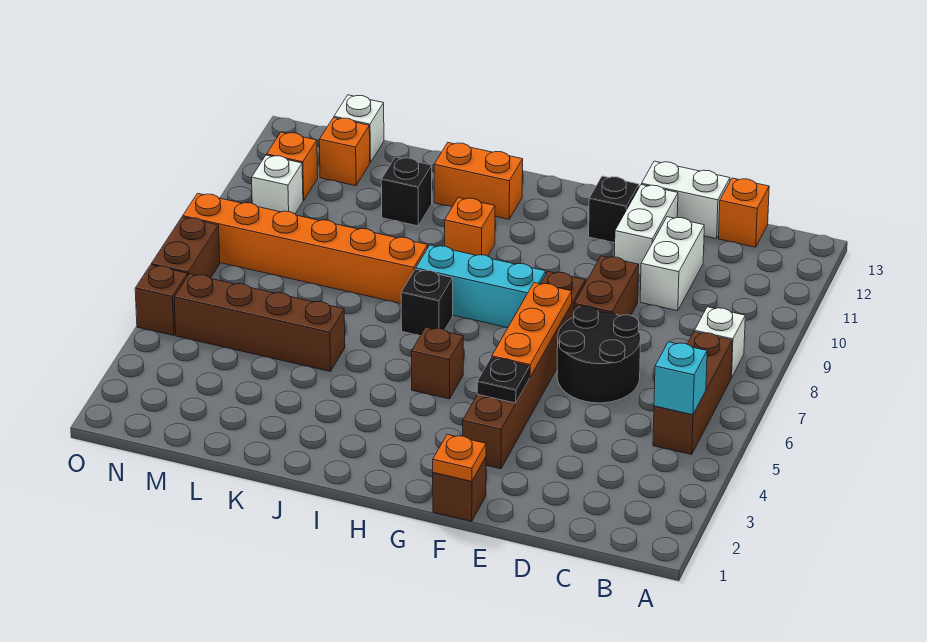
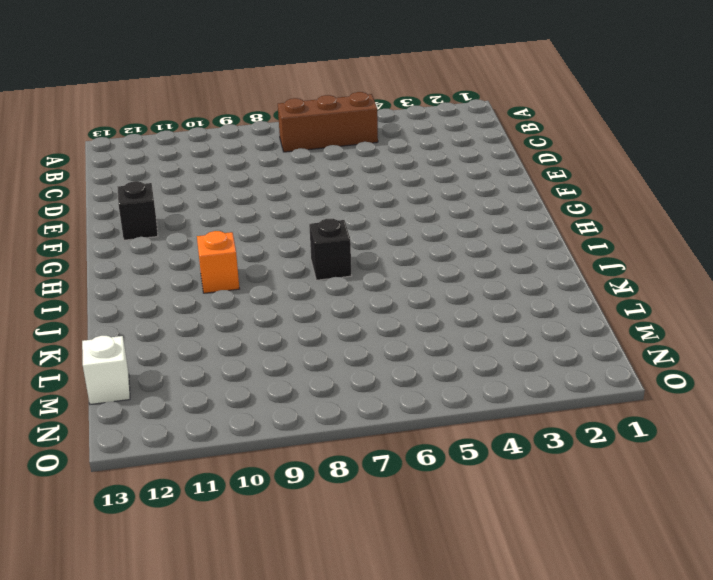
none -> white brick B8 level 1
none -> orange brick C13 level 1
none -> black round brick D6:E7 level 1

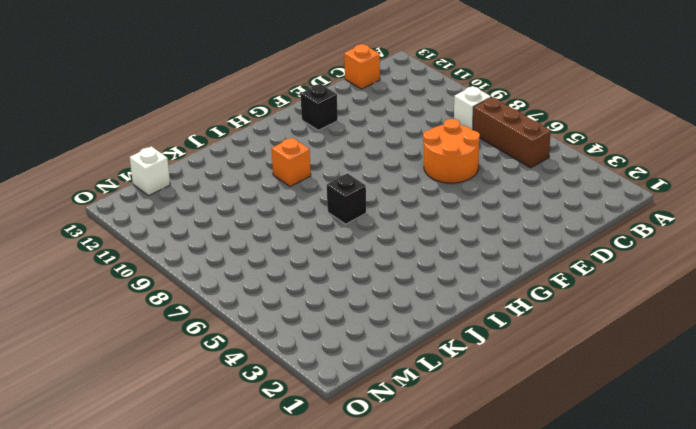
orange round brick D6:E7 level 1 -> black round brick D6:E7 level 1
none -> white brick D10:D11 level 1
none -> white brick D13:E13 level 1
none -> brown brick E8:E9 level 1

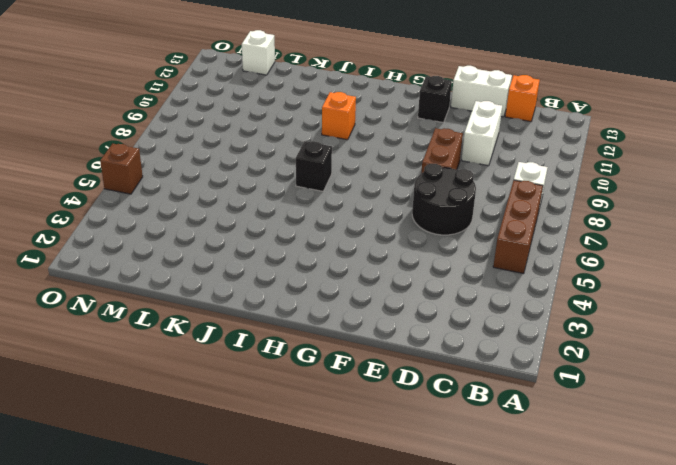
none -> white brick E11:E12 level 1
none -> brown brick F1 level 1
none -> brown brick F3:F8 level 1

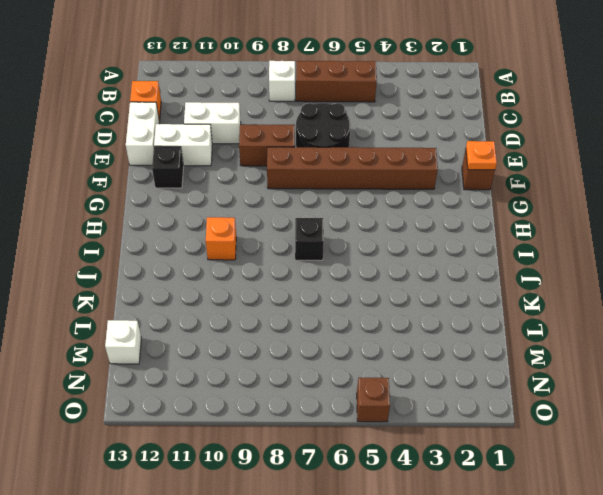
none -> cyan brick G8:I8 level 1
none -> brown brick H5 level 1
none -> orange brick I12:J12 level 1

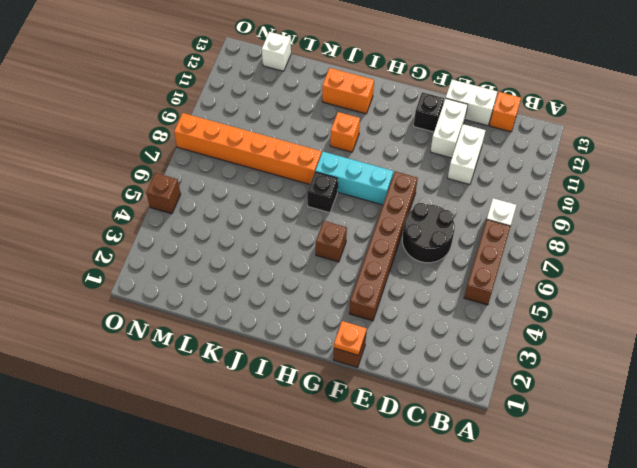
none -> brown brick E8:E9 level 1
none -> brown brick K5:N5 level 1
none -> black brick K11 level 1

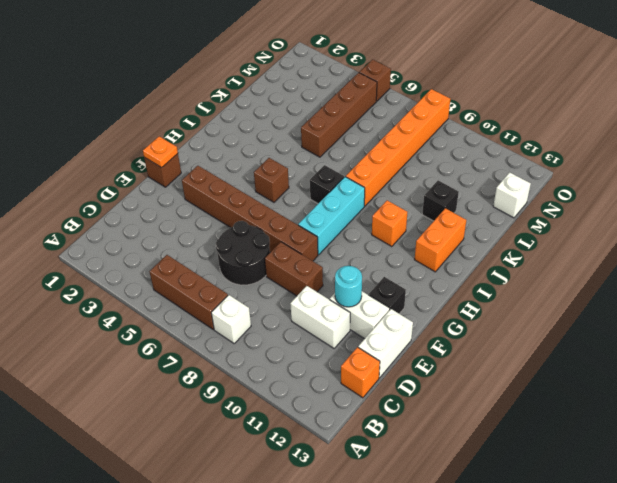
cyan round brick E11 level 2 -> none
none -> orange brick M12 level 1
none -> white brick N10 level 1
none -> orange brick N11 level 1

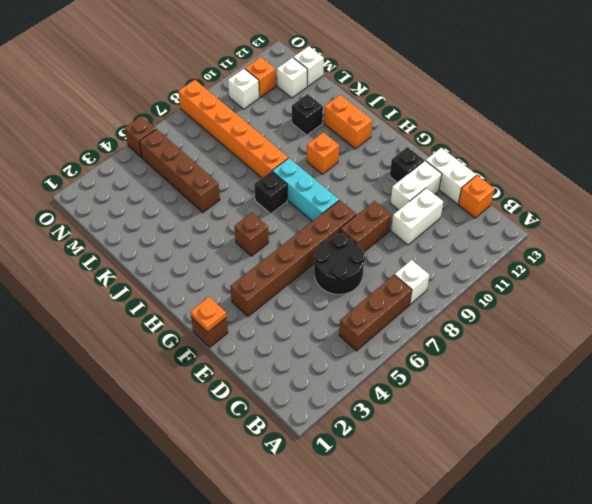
white brick M12 level 1 -> orange brick M12 level 1
none -> brown brick O6:O7 level 1
none -> cyan brick B5 level 2
none -> black plate F4 level 2

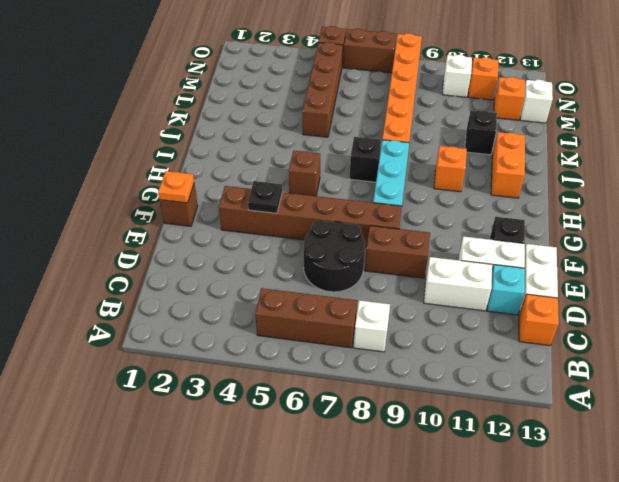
cyan brick D12 level 1 -> cyan brick B5 level 2
none -> orange plate F5:F7 level 2

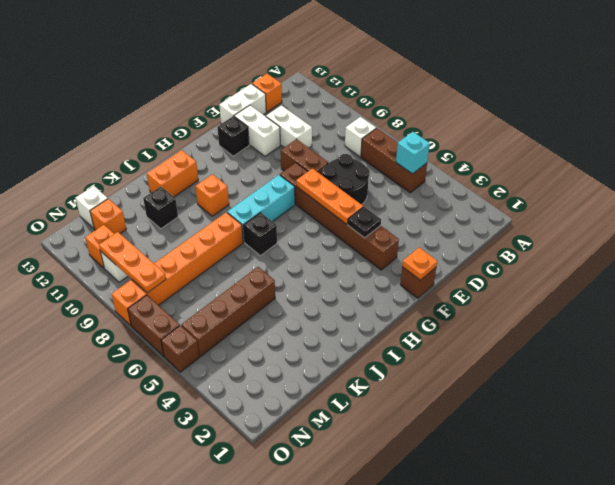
orange plate N8:N10 level 2 -> none
none -> brown brick H5 level 1

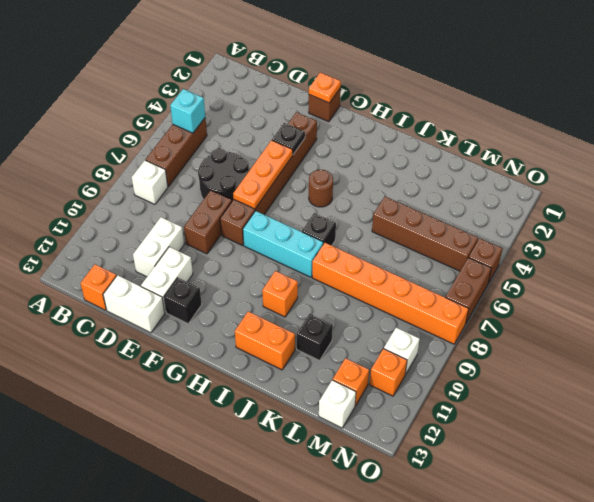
brown round brick H5 level 1 -> brown brick H5 level 1

